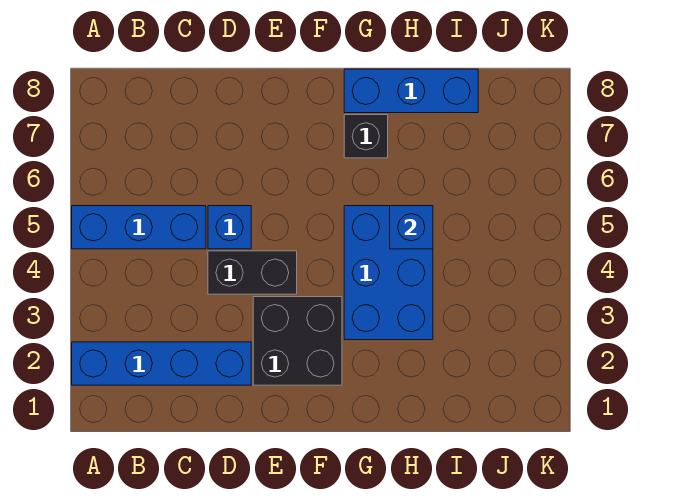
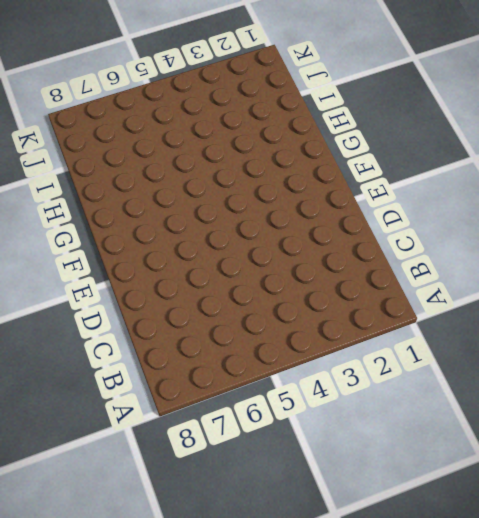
none -> blue brick A2:D2 level 1
none -> blue brick A5:C5 level 1

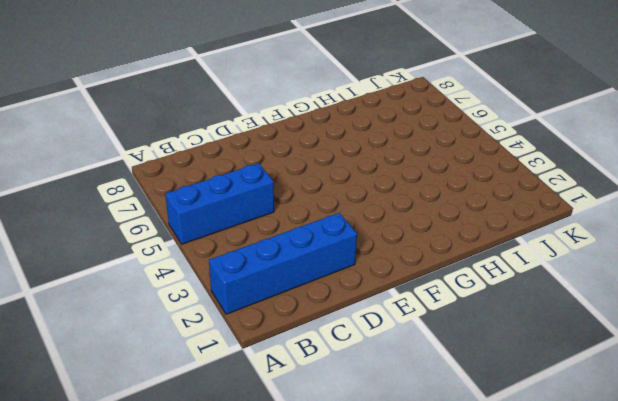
none -> black brick D4:E4 level 1
none -> blue brick D5 level 1

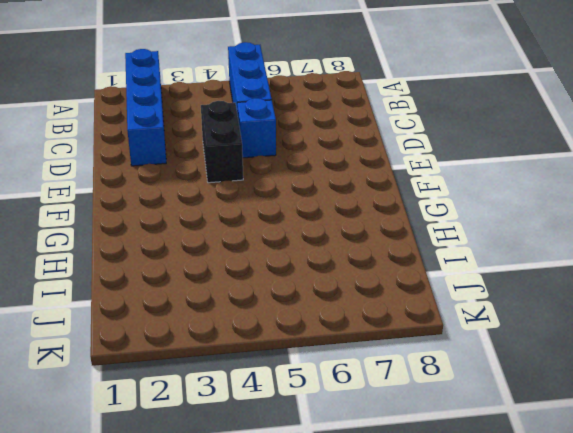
none -> black brick E2:F3 level 1
none -> blue brick G3:H5 level 1

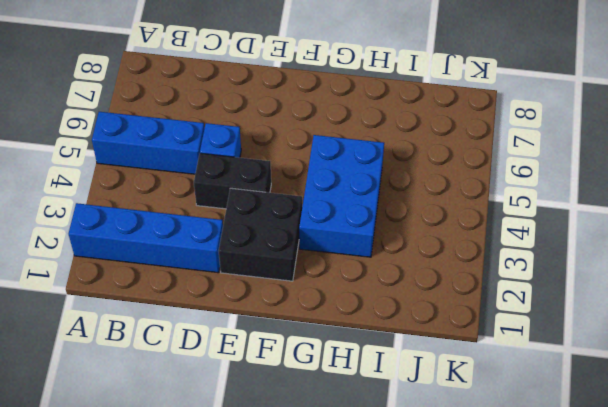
none -> black brick G7 level 1
none -> blue brick G8:I8 level 1

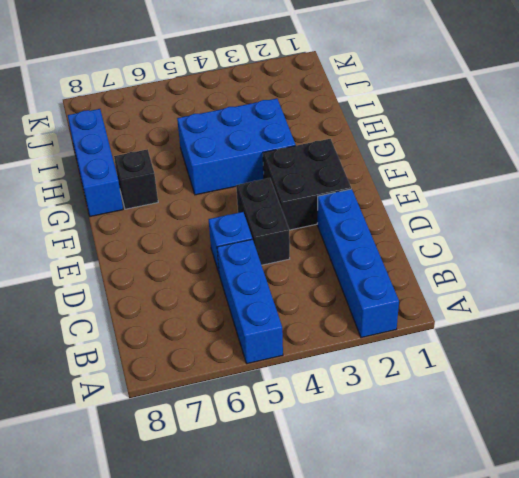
none -> blue brick H5 level 2

